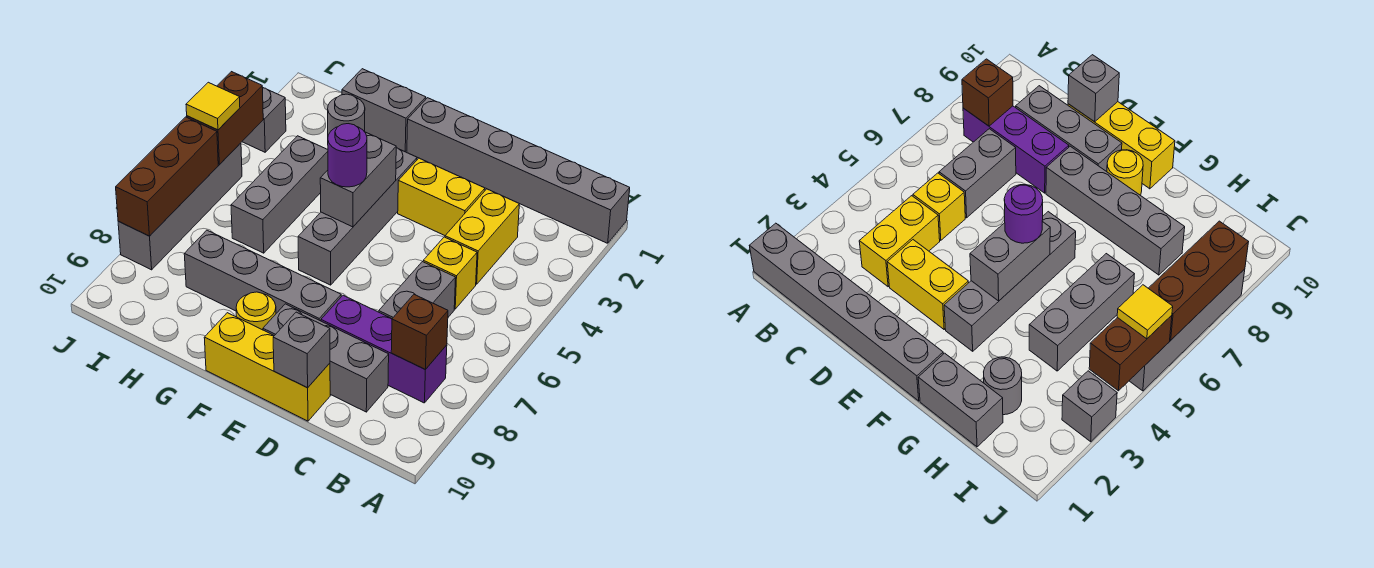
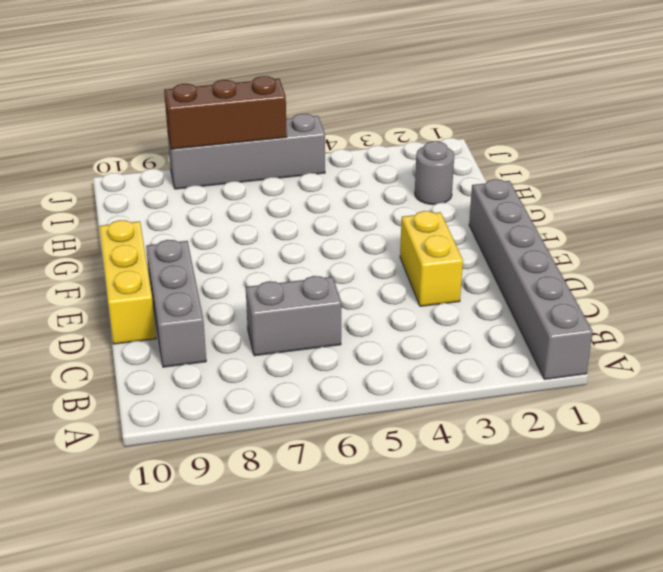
none -> purple brick B8:D8 level 1
none -> yellow brick C3:C4 level 1
none -> yellow brick C5 level 1

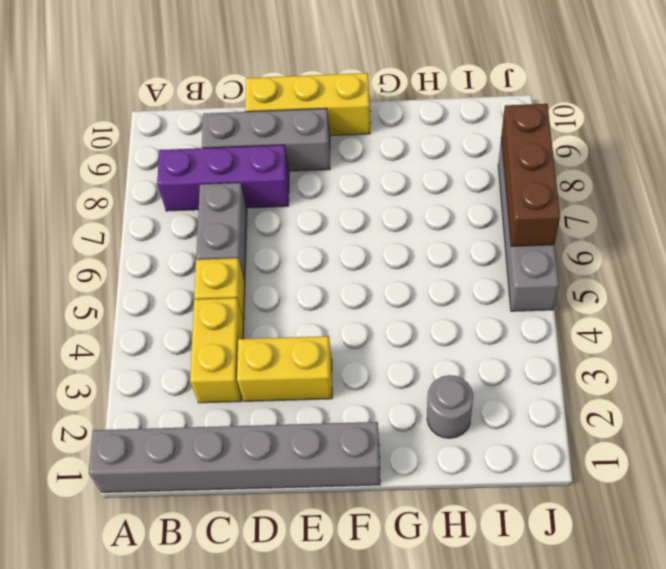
none -> grey brick E8:H8 level 1
none -> grey brick F3:F6 level 1
none -> yellow round brick F9 level 1

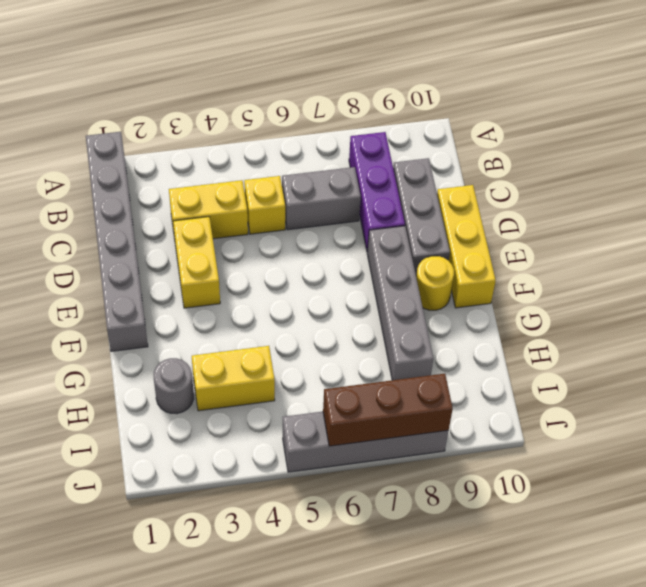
yellow brick H3:H4 level 1 -> grey brick H4:H6 level 1
none -> grey brick F3:F6 level 1
none -> grey brick G1:H1 level 1
none -> grey brick J3 level 1

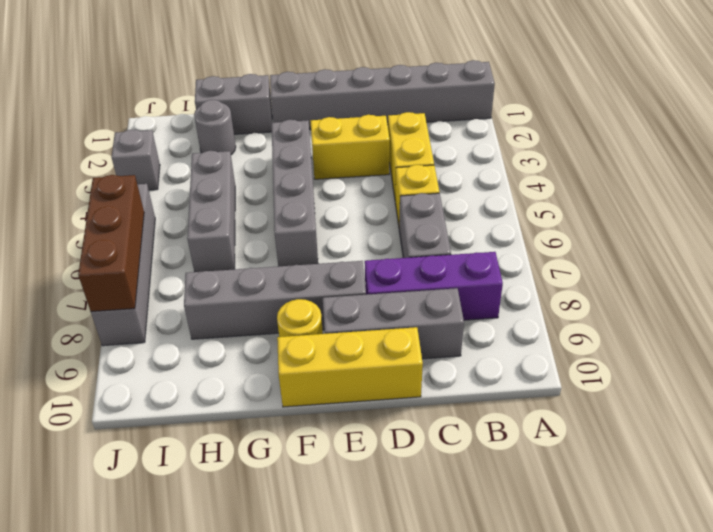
none -> brown brick B8 level 2
none -> grey brick D10 level 2
none -> grey brick F4:F5 level 2

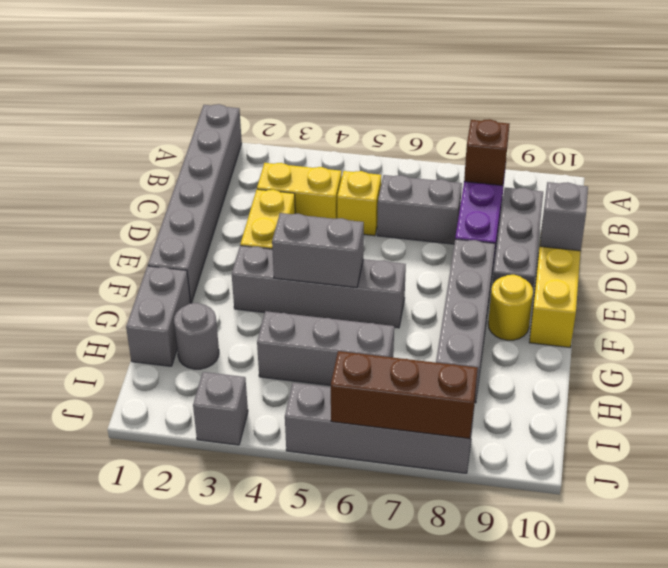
none -> brown brick J4:J5 level 2
none -> purple round brick F5 level 3
none -> yellow tile J5 level 3

